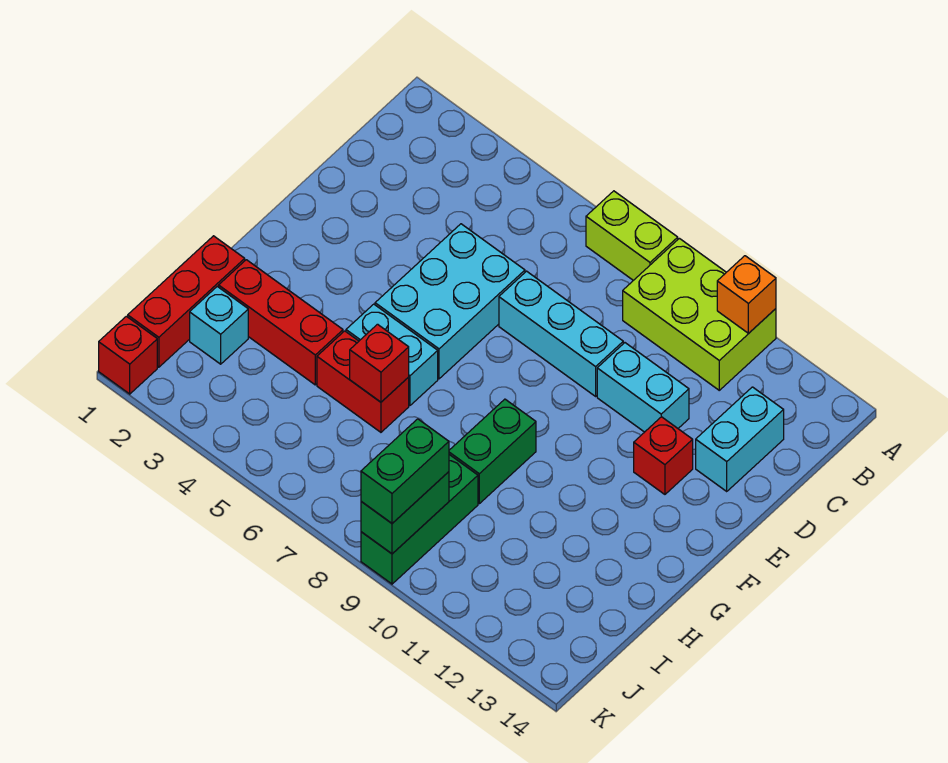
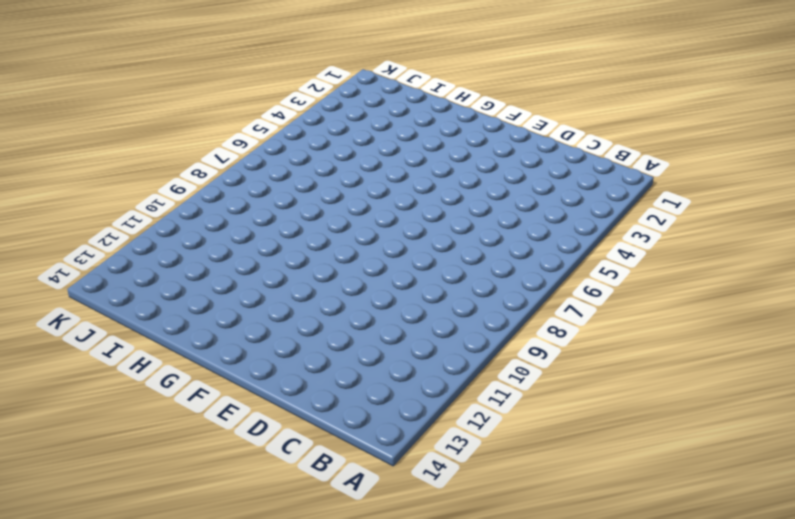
none -> lime brick A7:A8 level 1
none -> lime brick A9:B11 level 1
none -> cyan brick C13:D13 level 1

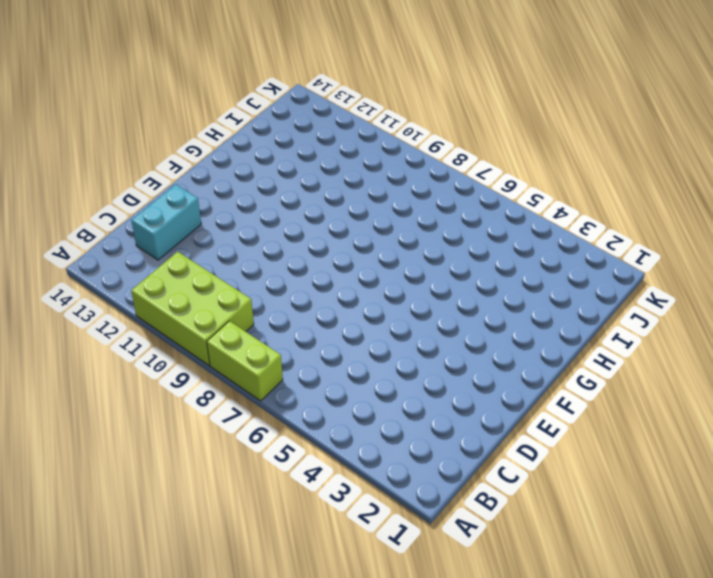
none -> cyan brick D5:F6 level 1
none -> cyan brick D7:D9 level 1
none -> cyan brick D10:D11 level 1

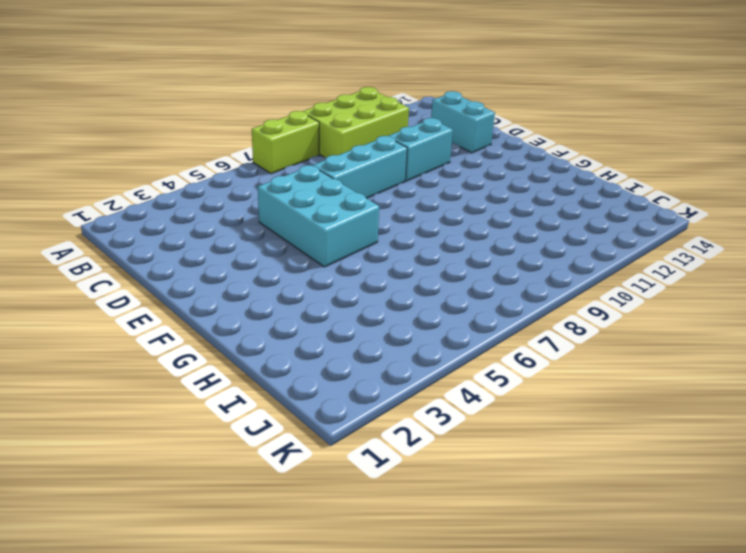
none -> red brick E12 level 1
none -> cyan brick G5:G6 level 1
none -> green brick G9:H9 level 1

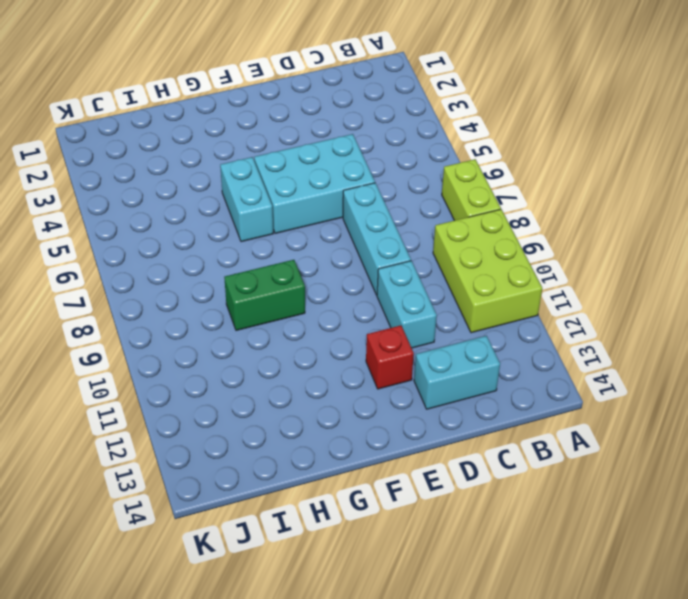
none -> red brick H1:J1 level 1
none -> red brick H2:H4 level 1
none -> red brick H5:H6 level 1

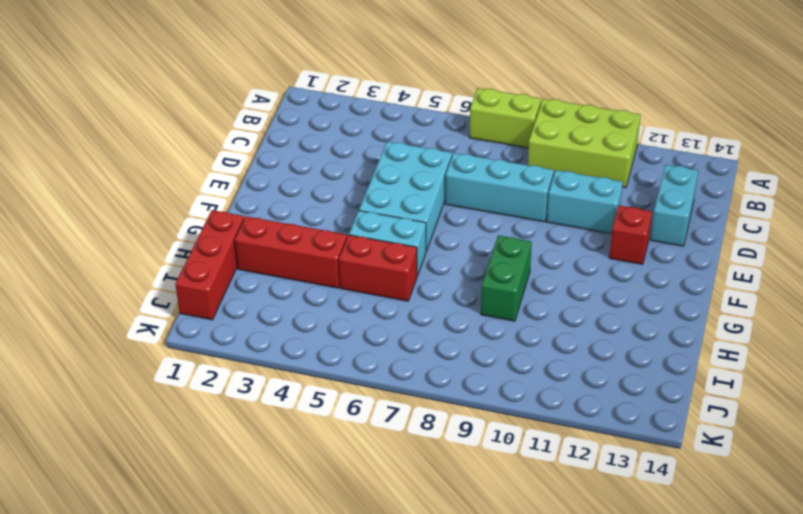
none -> cyan brick I2 level 1
none -> green brick I9:K9 level 1
none -> red brick K1 level 1

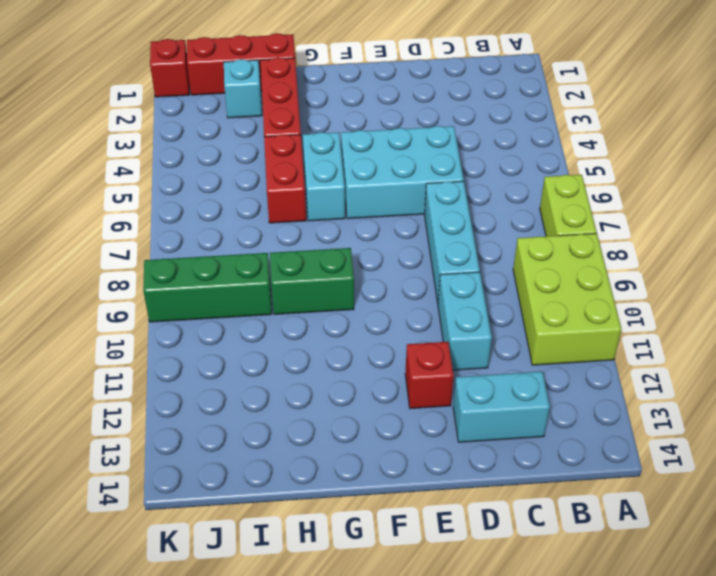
none -> orange brick A11 level 2
none -> red brick H6 level 2
none -> green brick J9:K9 level 2

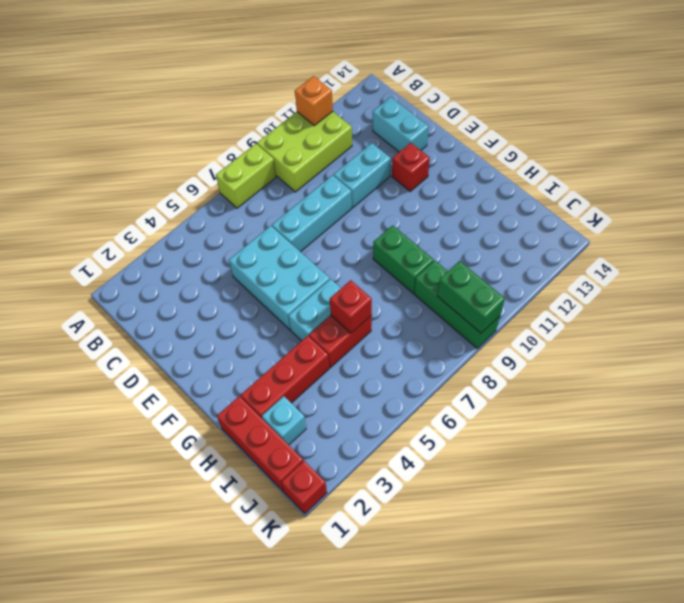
none -> green brick J9:K9 level 3

